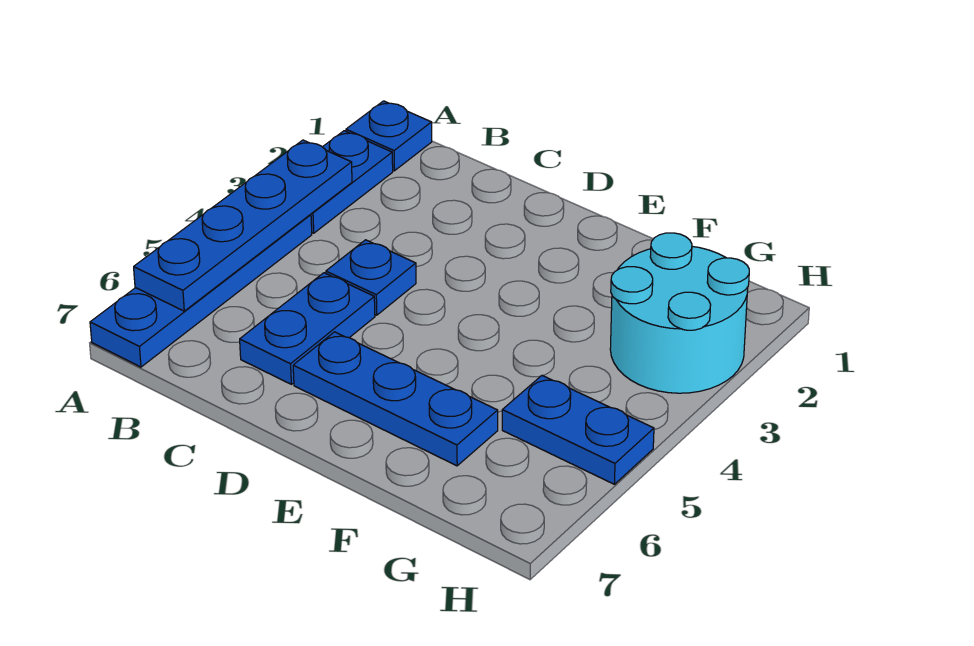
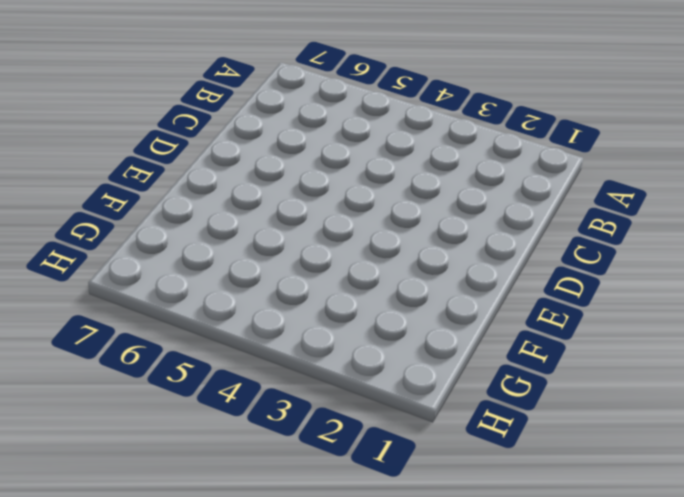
none -> blue plate A1 level 1
none -> blue plate A2:A3 level 1

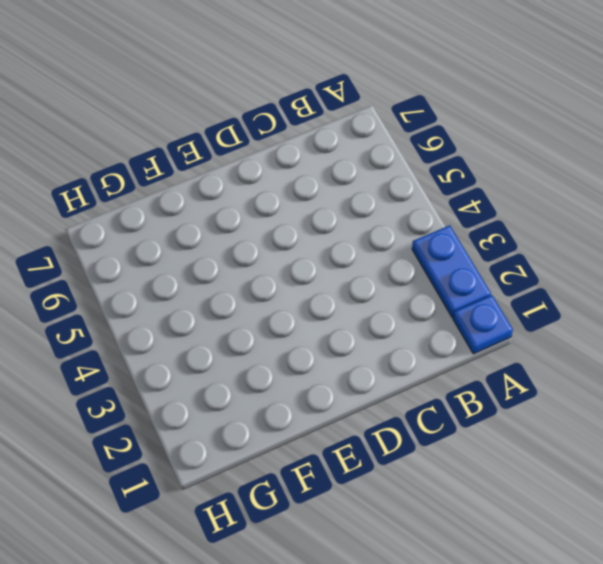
none -> blue plate A4:A7 level 1
none -> blue plate C4 level 1

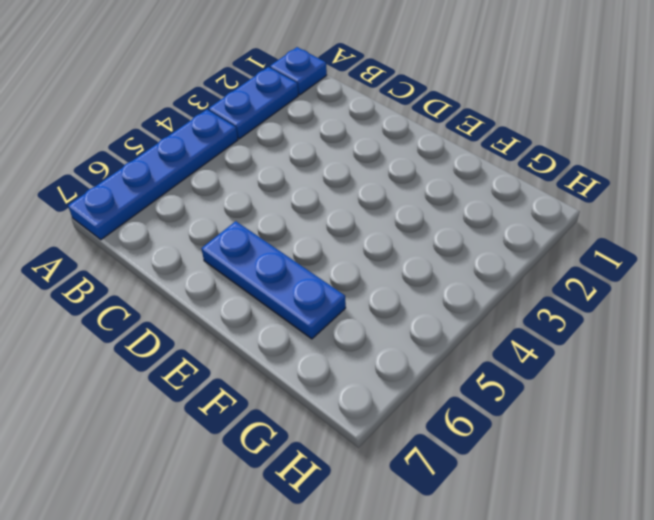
none -> blue plate C4 level 1
none -> blue plate C5:C6 level 1

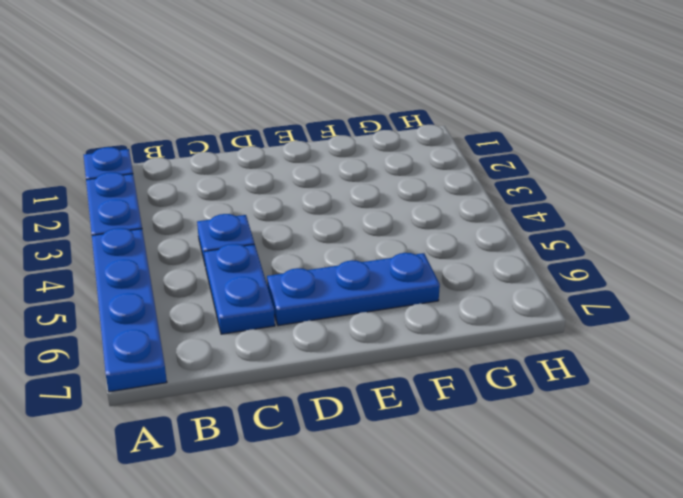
none -> cyan round brick G2:H3 level 1
none -> blue plate G5:H5 level 1

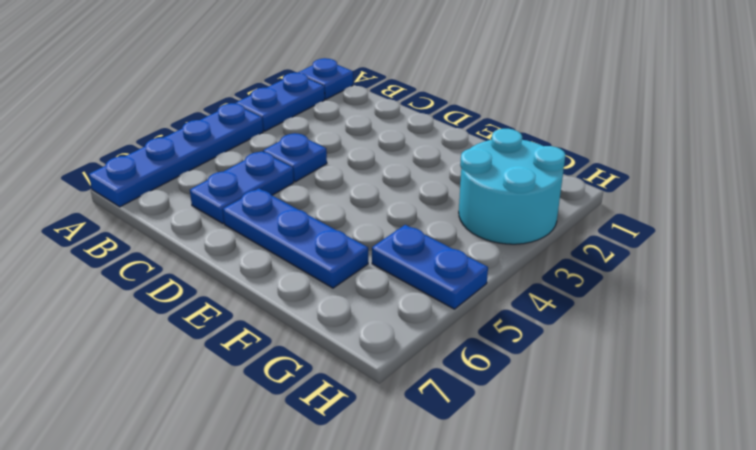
none -> blue plate A3:A6 level 2

